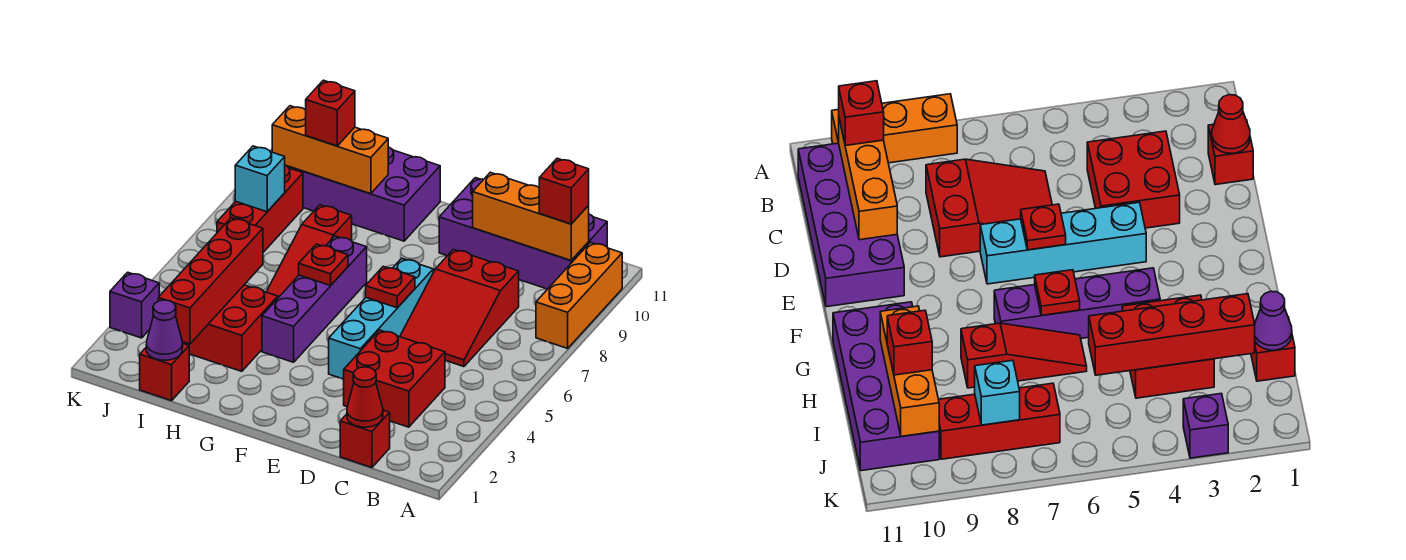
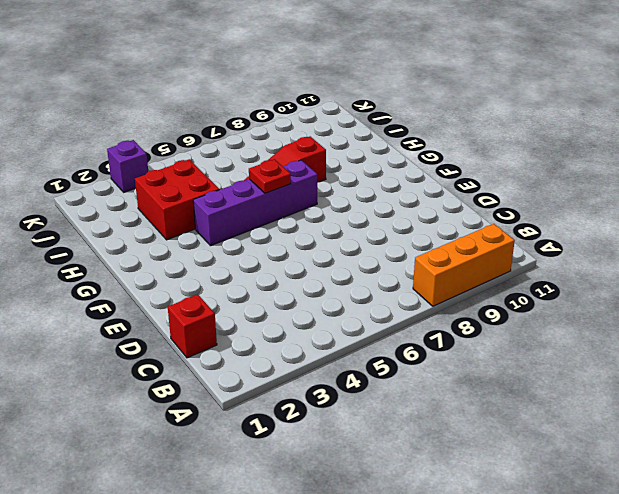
none -> purple brick B10:E11 level 1
none -> red brick C3:D4 level 1
none -> red slope C6:D8 level 1 top 8

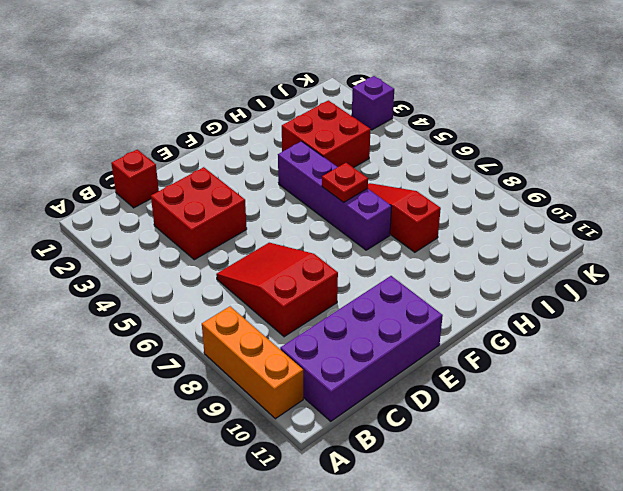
none -> cyan brick E4:E7 level 1
none -> purple brick G10:J11 level 1
none -> red brick I1 level 1

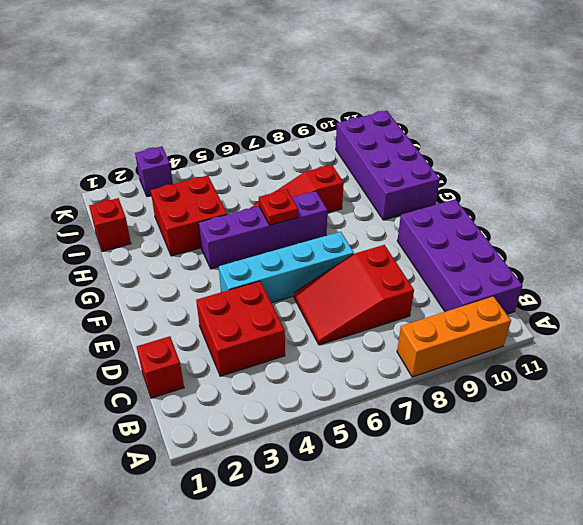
none -> red brick J7:J9 level 1
none -> orange brick B10:D10 level 2
none -> red cone C1 level 2

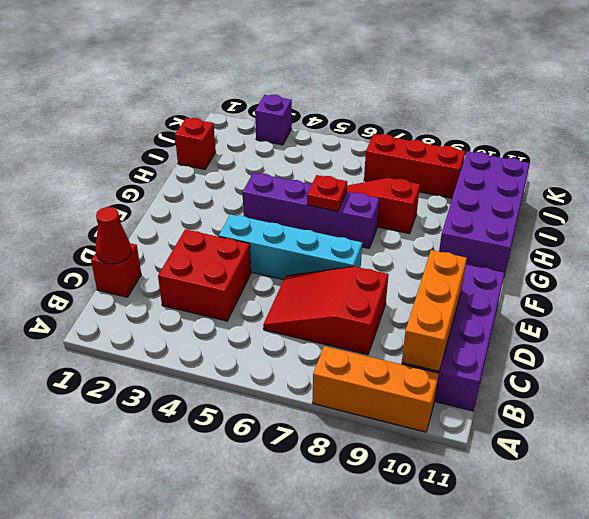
none -> red brick H3:I4 level 1
none -> red plate E6 level 2
none -> orange brick H10:J10 level 2

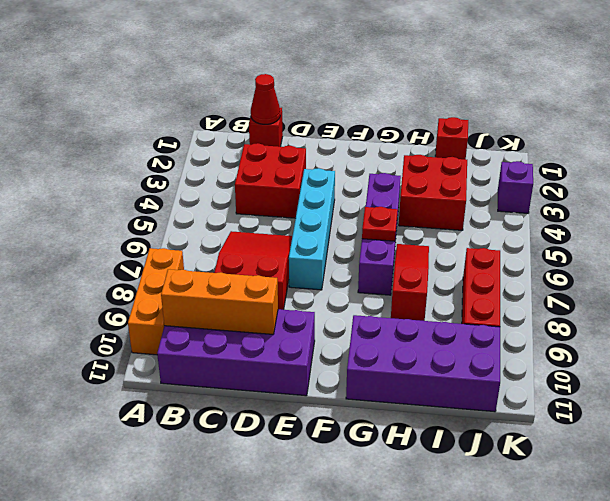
none -> red plate E6 level 2
none -> orange brick H10:J10 level 2
none -> purple cone I1 level 2

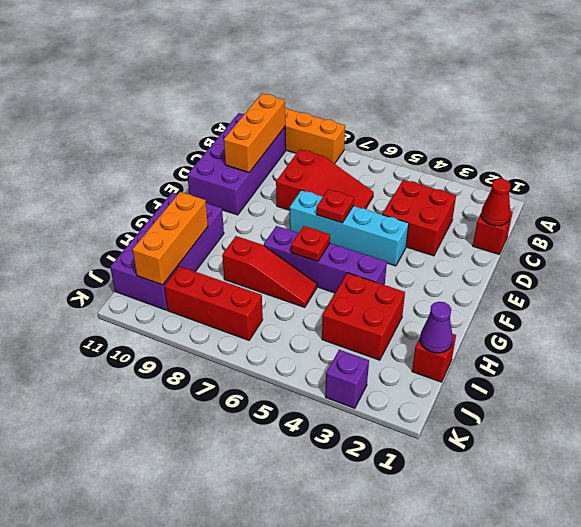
none -> red brick I2:I5 level 2
none -> cyan brick J8 level 2
none -> red brick B10 level 3

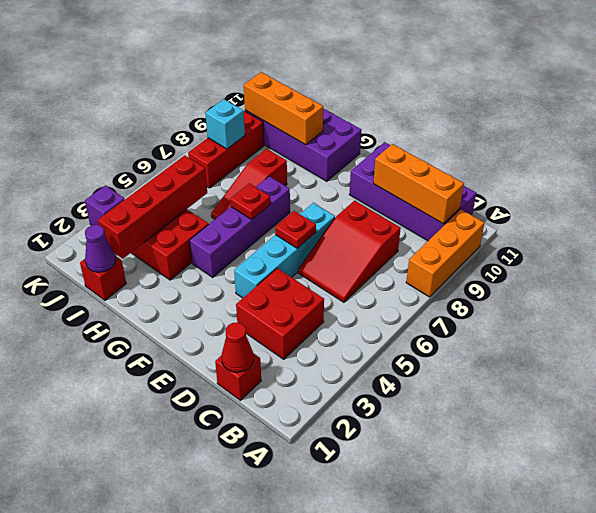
none -> red brick B10 level 3
none -> red brick I10 level 3

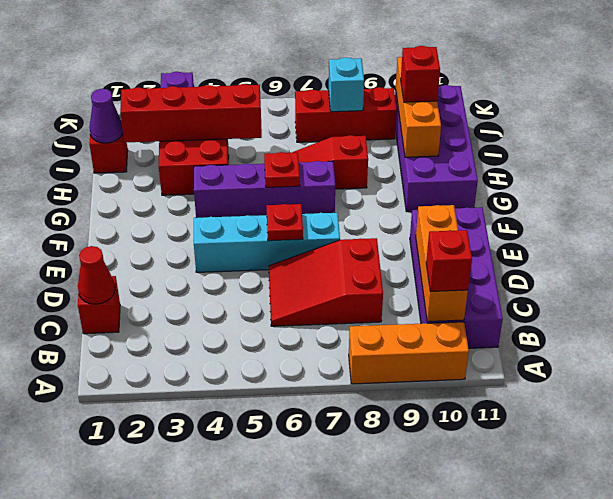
none -> red brick C3:D4 level 1

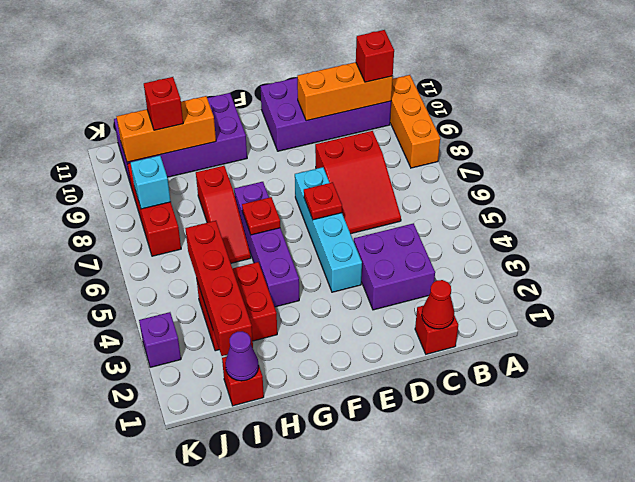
purple brick C3:D4 level 1 -> red brick C3:D4 level 1

